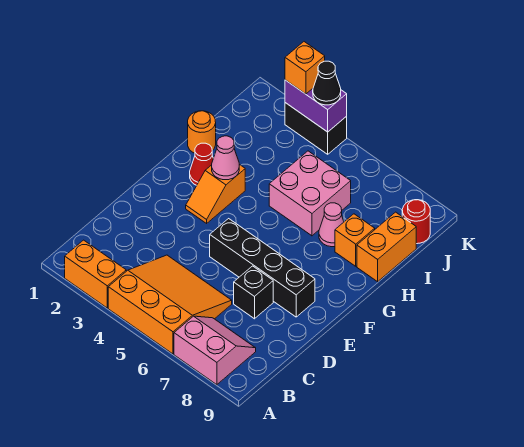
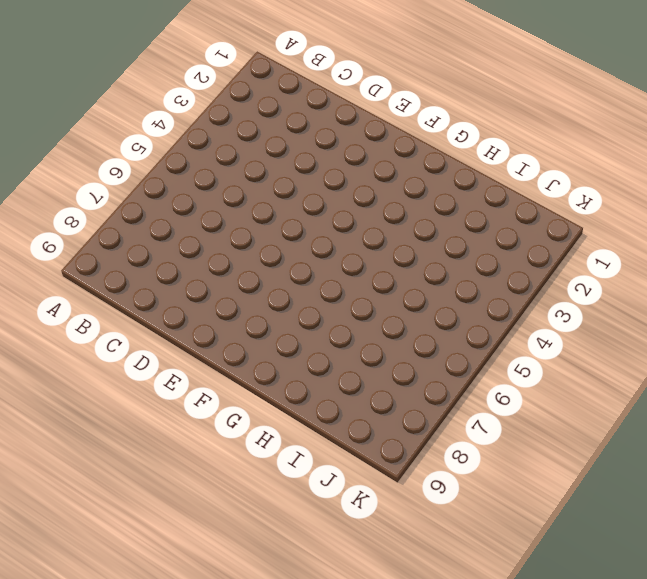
none -> orange brick A2:A3 level 1
none -> orange slope A4:C6 level 1 top A
none -> pink slope A7:B8 level 1 top A

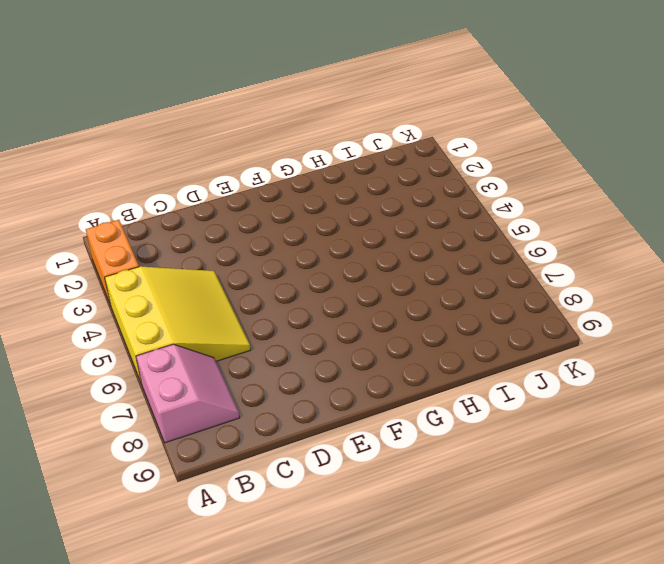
yellow slope A4:C6 level 1 top A -> orange slope A4:C6 level 1 top A
none -> black brick D7 level 1
none -> black brick E5:E8 level 1
none -> orange slope F3:G3 level 1 top G

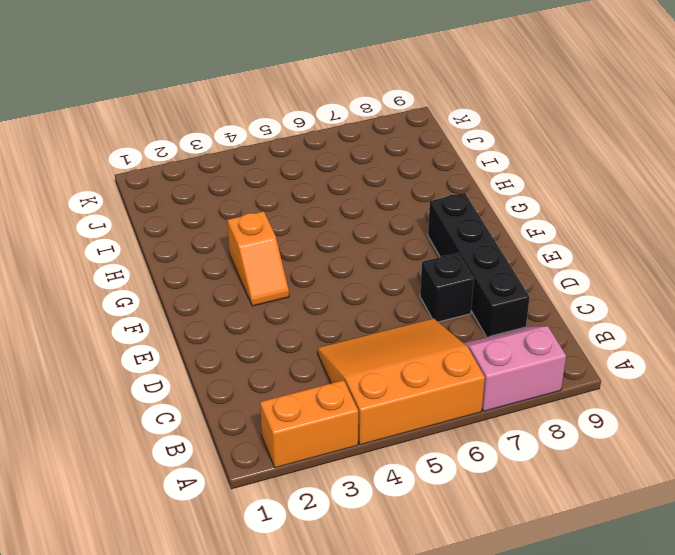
black brick C8:F8 level 1 -> black brick E5:E8 level 1
none -> red cone G2 level 1
none -> orange round brick H1 level 1
none -> pink brick H5:I6 level 1

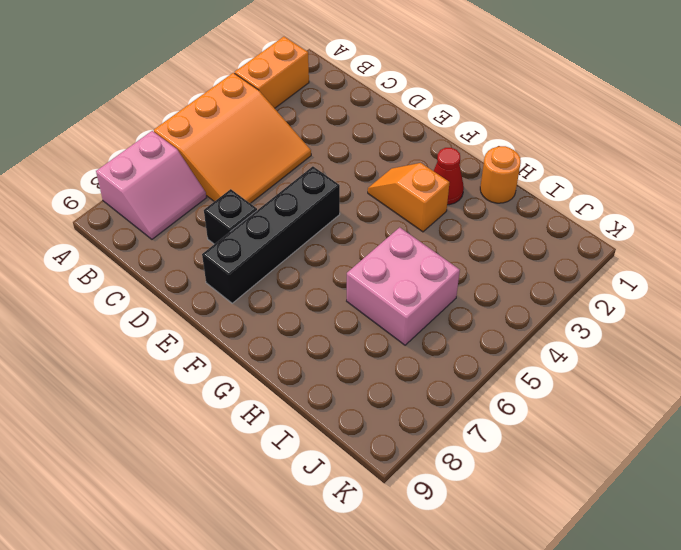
none -> pink cone H7 level 1
none -> orange brick H8 level 1
none -> orange brick H9:I9 level 1

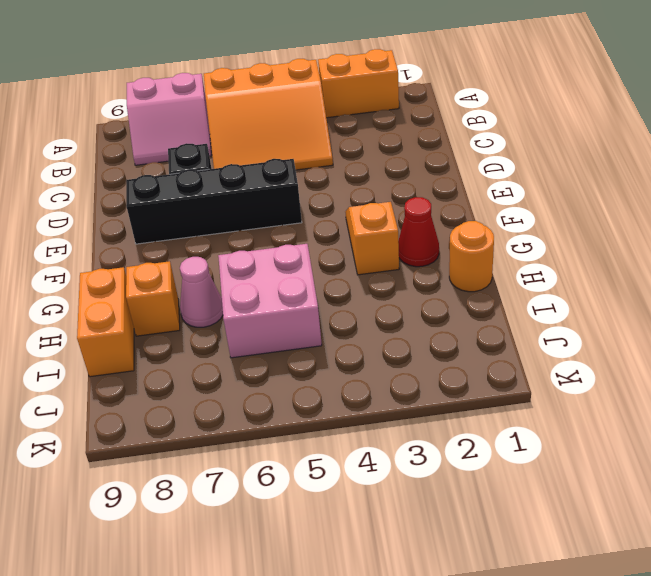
none -> red round brick J9 level 1
none -> black brick K3:K4 level 1
none -> pink cone G3 level 2

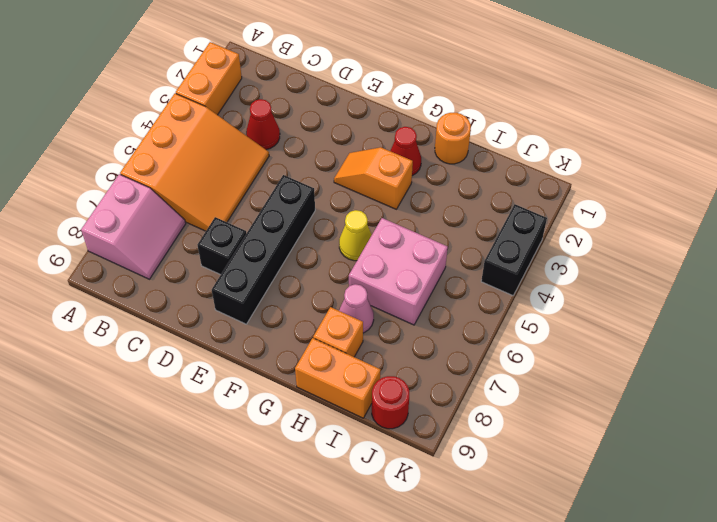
red cone C3 level 1 -> none
yellow cone G5 level 1 -> none
none -> pink cone G3 level 2
none -> purple brick K3:K4 level 2
none -> orange brick K3 level 3

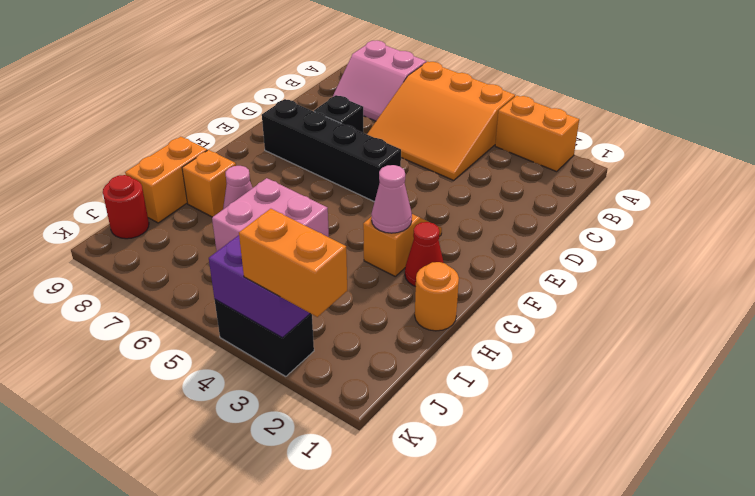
orange brick K2:K3 level 3 -> orange brick K3 level 3
none -> black cone K4 level 3

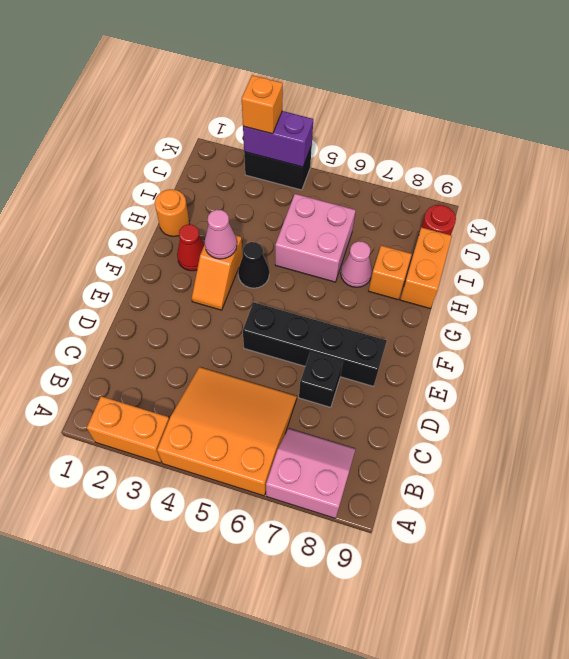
black cone G4 level 1 -> black cone K4 level 3

